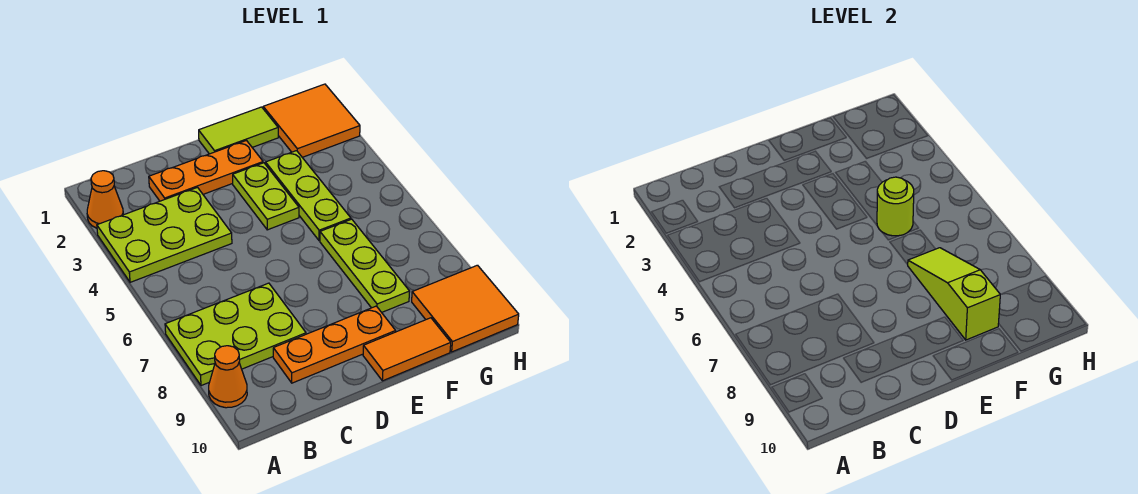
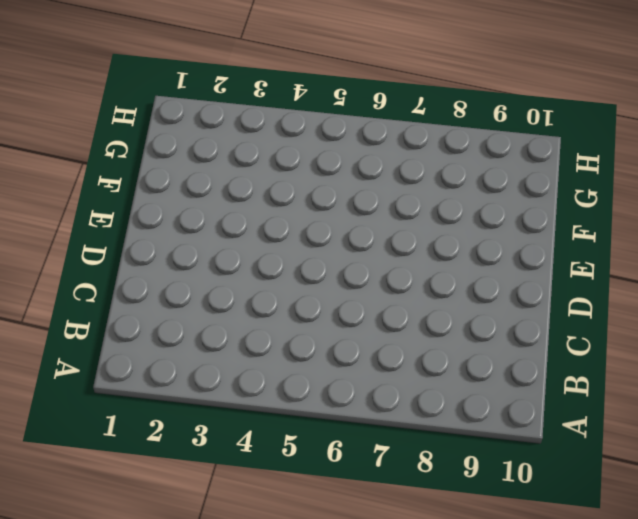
none -> orange cone A2 level 1
none -> lime plate A3:C4 level 1
none -> lime plate A7:C8 level 1

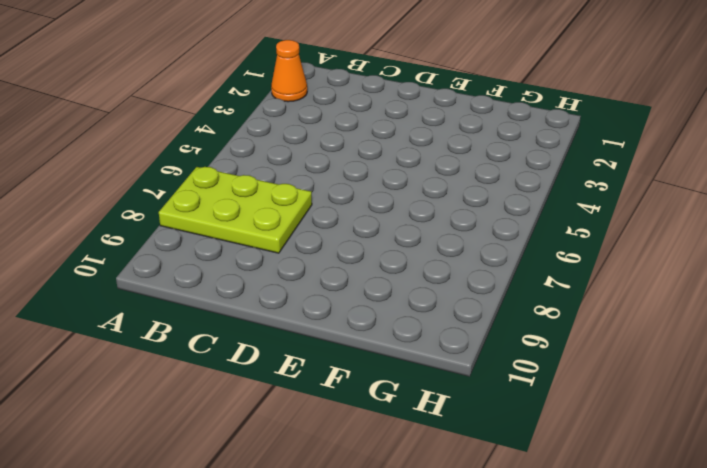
none -> lime plate A3:C4 level 1
none -> orange cone A9 level 1
none -> orange plate C2:E2 level 1

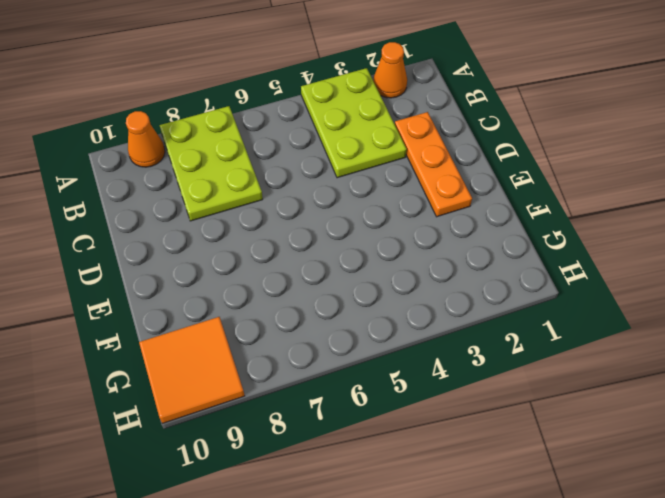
none -> orange plate C9:E9 level 1
none -> lime tile E1:F1 level 1
none -> lime plate E3:E4 level 1

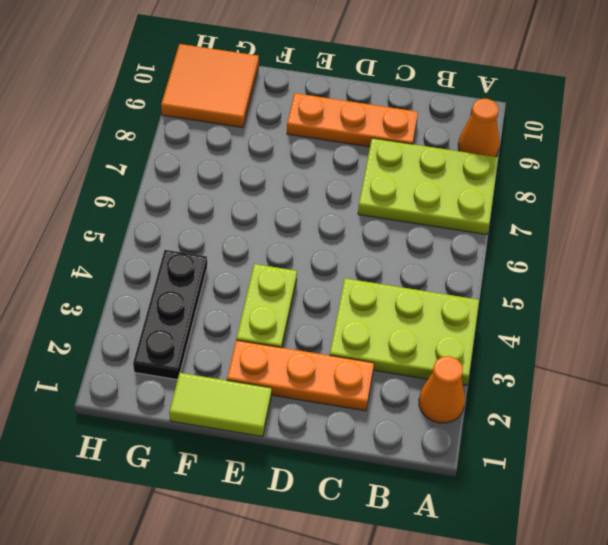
black plate G2:G4 level 1 -> orange tile G1:H2 level 1
none -> orange tile E10:F10 level 1
none -> lime plate F3:F5 level 1
none -> lime plate F6:F8 level 1

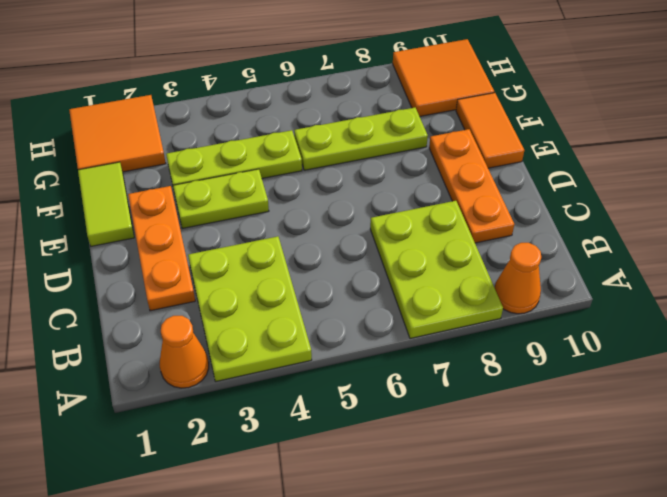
none -> lime round brick F5 level 2
none -> lime slope F7:F9 level 2 top 9

